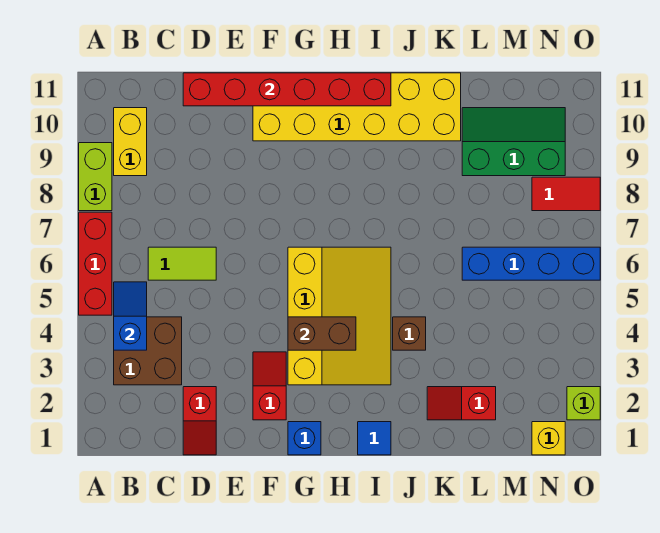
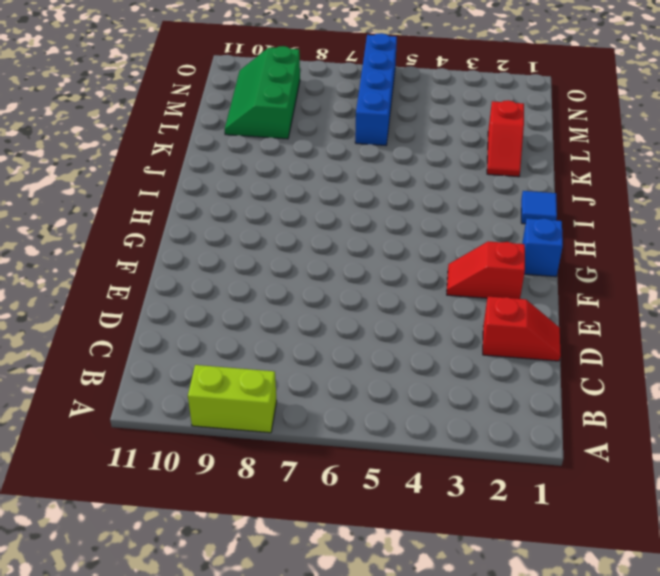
none -> red brick A5:A7 level 1
none -> brown brick B3:C4 level 1
none -> yellow brick B9:B10 level 1

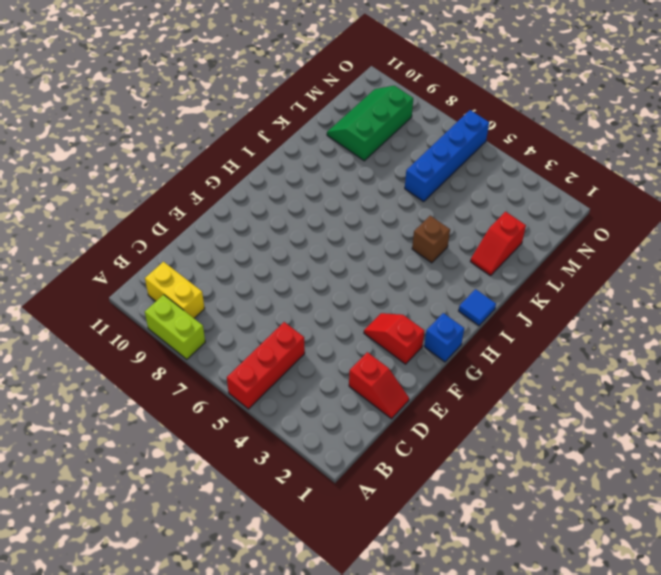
red brick A5:C5 level 1 -> red brick A5:A7 level 1
none -> brown brick B3:C4 level 1
none -> lime tile C6:D6 level 1
none -> yellow brick F10:K11 level 1

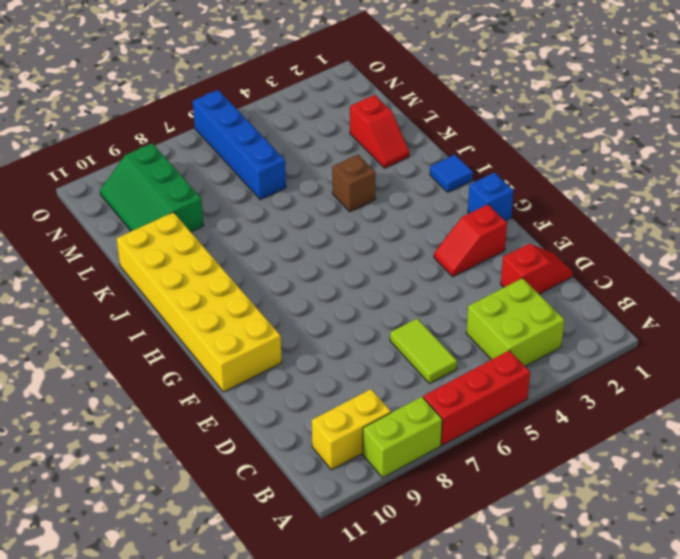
lime brick B3:C4 level 1 -> brown brick B3:C4 level 1
none -> yellow slope G3:I6 level 1 top G
none -> yellow brick N1 level 1
none -> red tile N8:O8 level 1

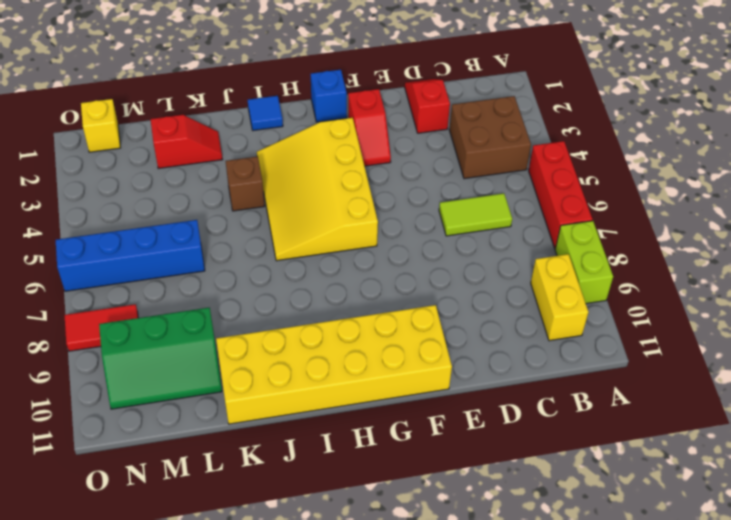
none -> lime brick O2 level 1
none -> blue slope B4:B5 level 2 top 4
none -> red brick D11:I11 level 2

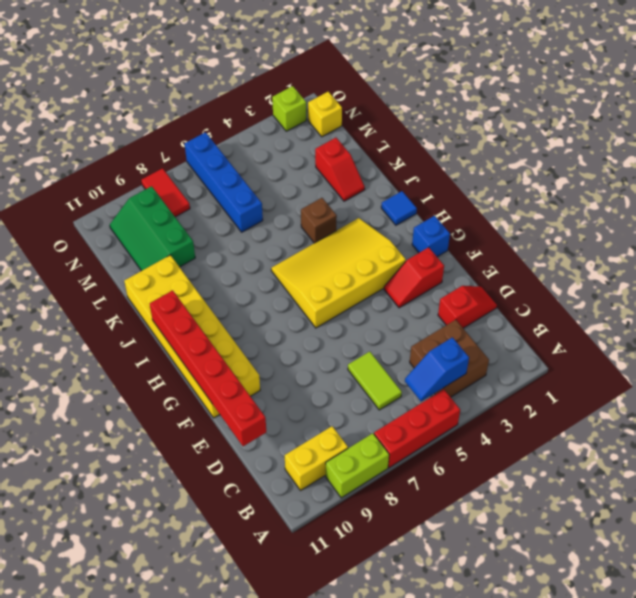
none -> brown brick G4:H4 level 2

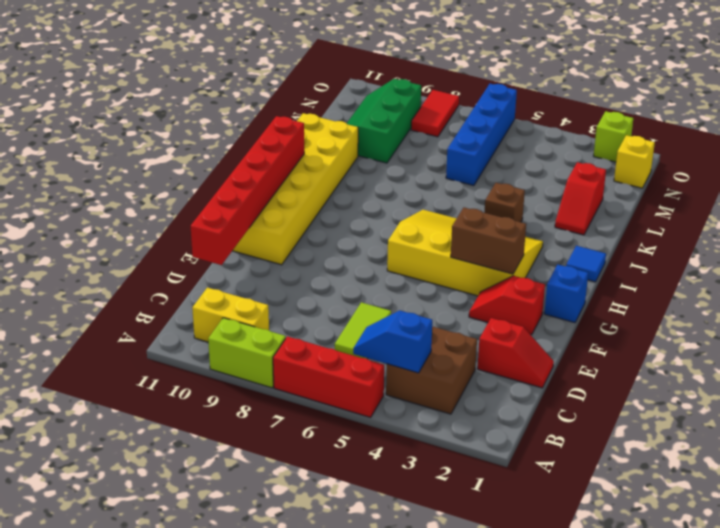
brown brick G3:G4 level 2 -> brown brick G4:H4 level 2

